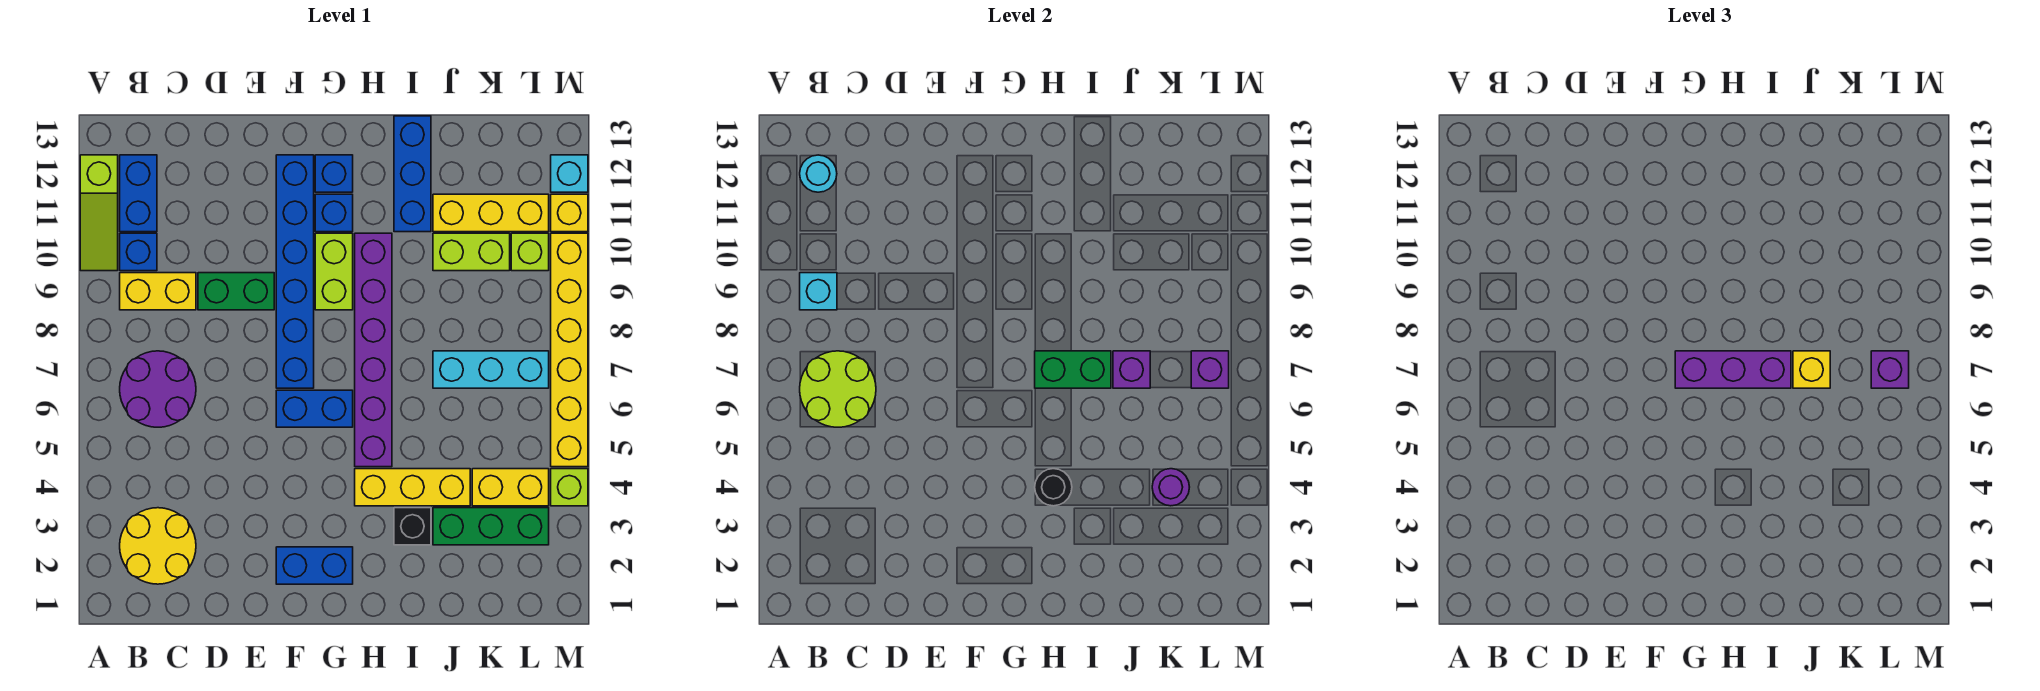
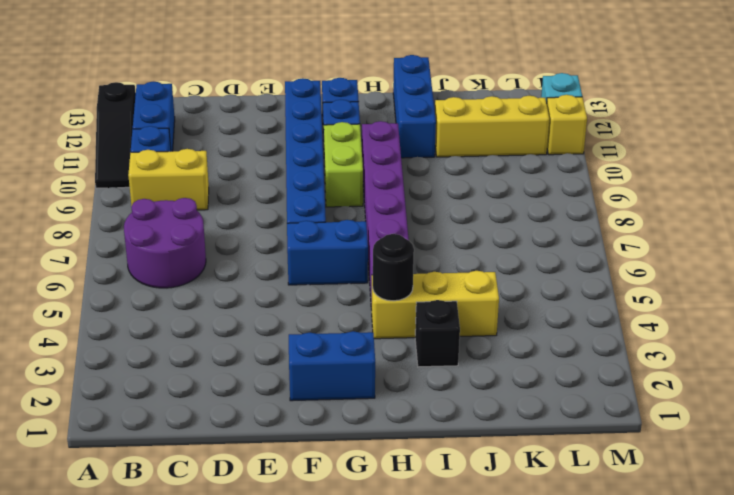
black slope A10:A12 level 1 top 12 -> lime slope A10:A12 level 1 top 12
none -> yellow round brick B2:C3 level 1
none -> green brick D9:E9 level 1
none -> green brick J3:L3 level 1
none -> cyan brick J7:L7 level 1

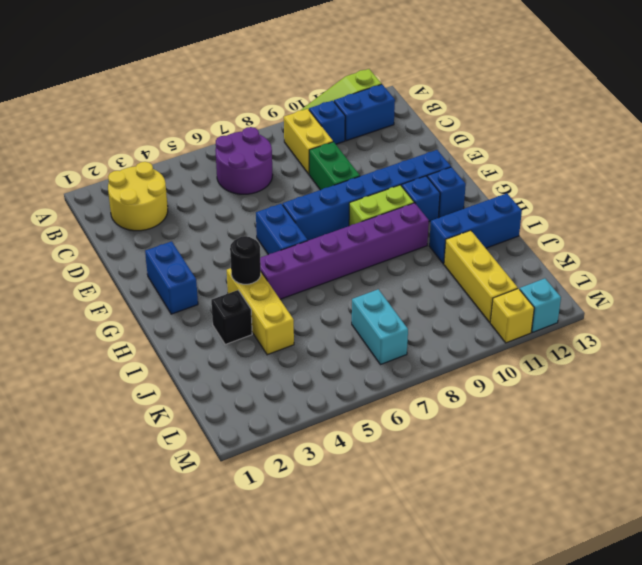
cyan brick K7:L7 level 1 -> cyan brick J7:L7 level 1
none -> green brick J3:L3 level 1
none -> lime brick J10:K10 level 1
none -> yellow brick K4:L4 level 1
none -> lime brick L10 level 1

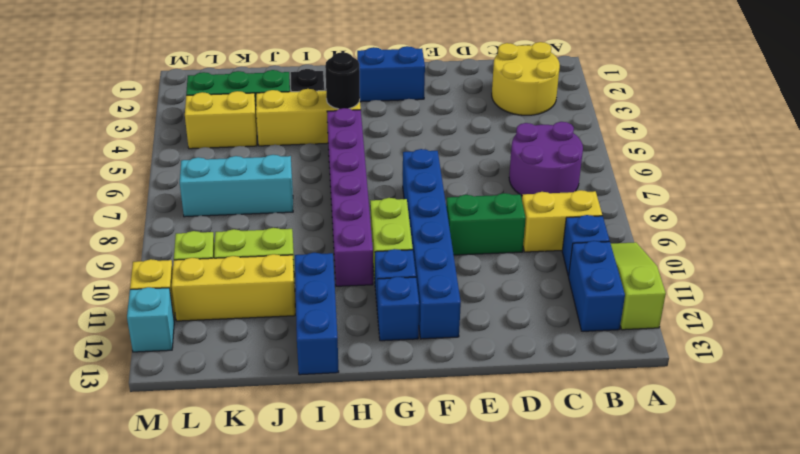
none -> blue brick F6:G6 level 1
none -> lime brick M4 level 1
none -> yellow brick M5:M10 level 1
none -> lime round brick B6:C7 level 2

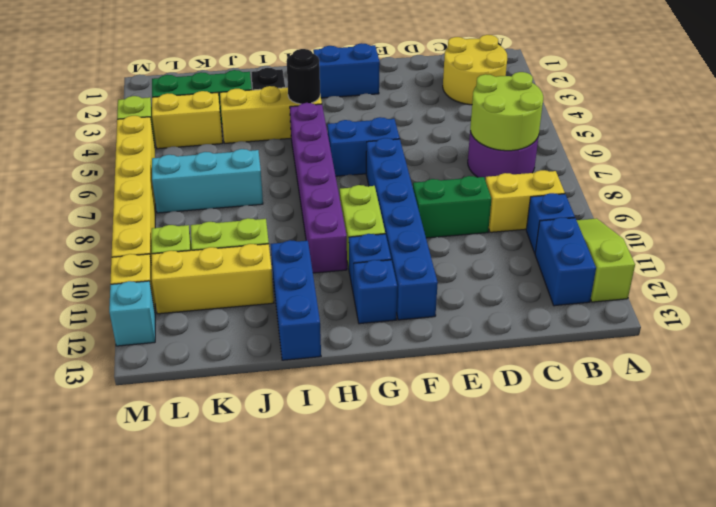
none -> cyan brick B9 level 2
none -> cyan round brick B12 level 2
none -> green brick H7:I7 level 2
none -> purple brick J7 level 2

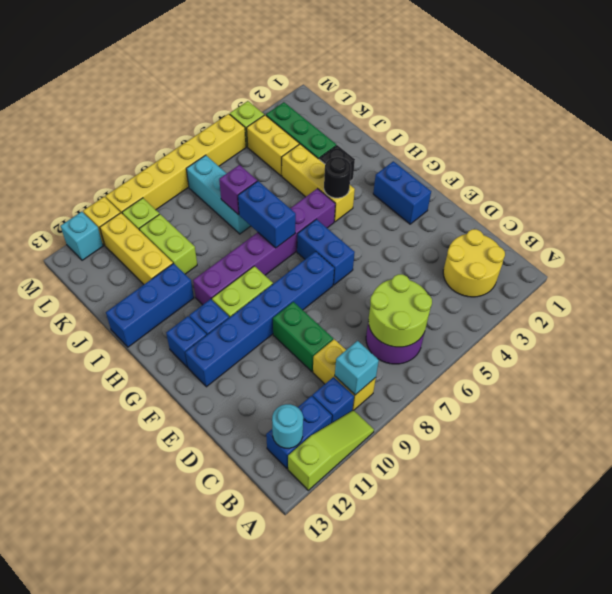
blue brick H7:I7 level 2 -> green brick H7:I7 level 2
none -> purple round brick K4 level 2
none -> purple brick L7 level 2
none -> purple brick G7:I7 level 3
none -> yellow brick J7 level 3

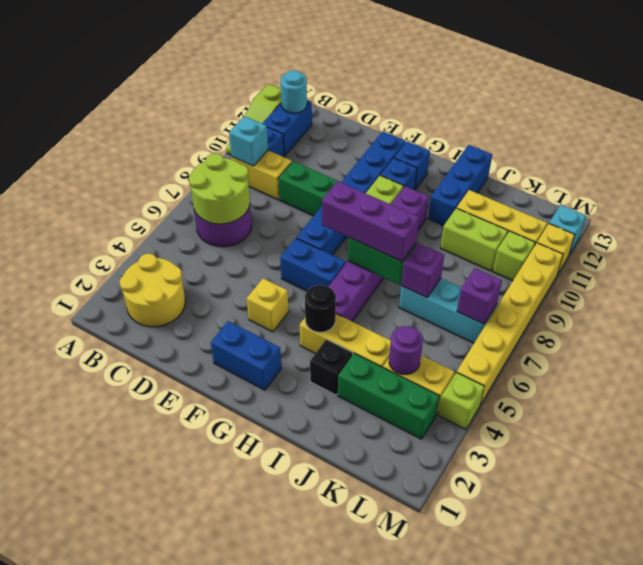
yellow brick F4 level 1 -> yellow brick J7 level 3
none -> purple brick L7 level 3

